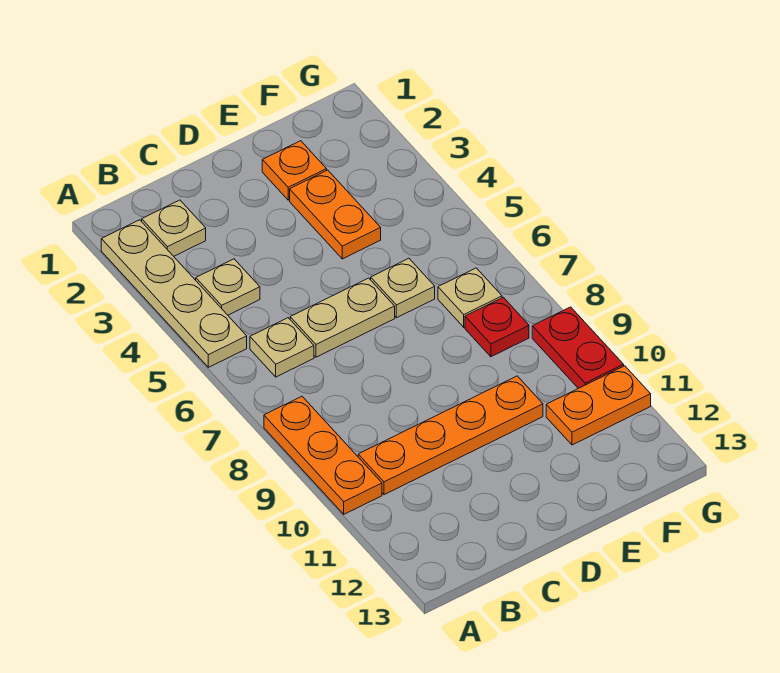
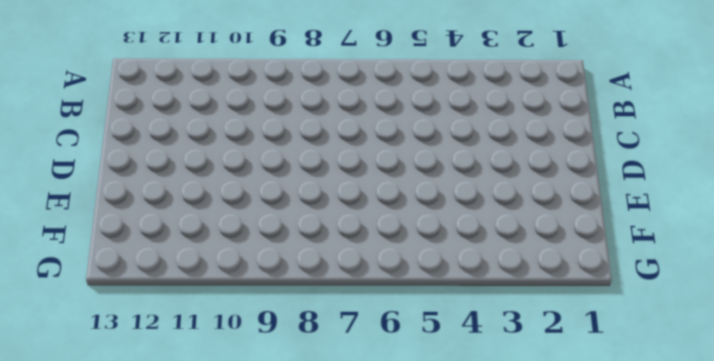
none -> tan plate A2:A5 level 1
none -> orange plate A8:A10 level 1
none -> tan plate B2 level 1

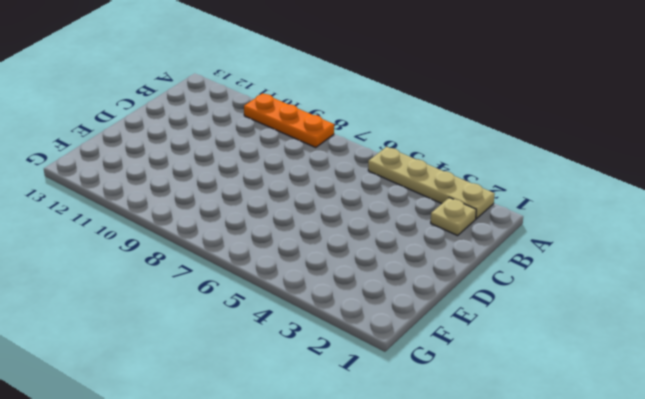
none -> tan plate B4 level 1
none -> tan plate B6 level 1
none -> orange plate B10:E10 level 1

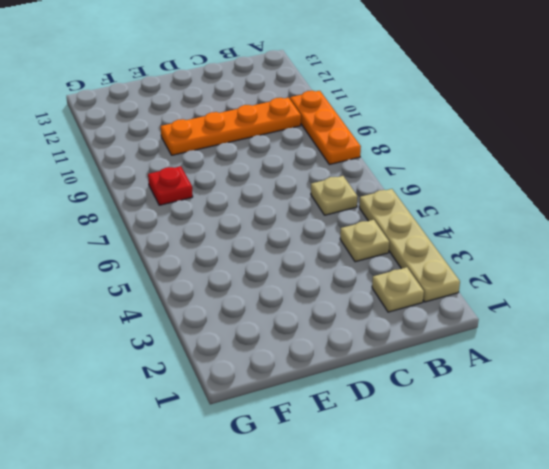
none -> tan plate C6:D6 level 1
none -> orange plate E2 level 1
none -> orange plate E3:E4 level 1

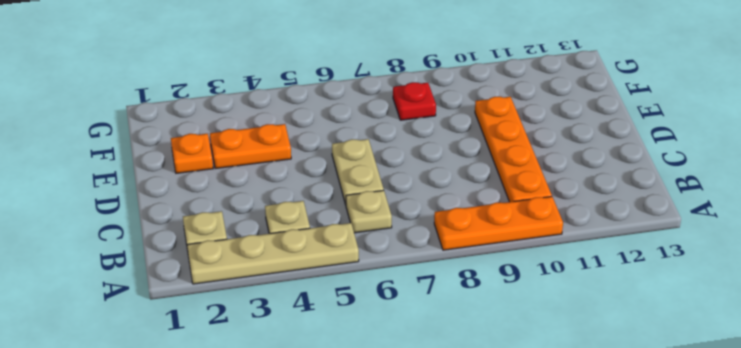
none -> tan plate E6 level 1
none -> tan plate F7 level 1
none -> orange plate F11:G11 level 1

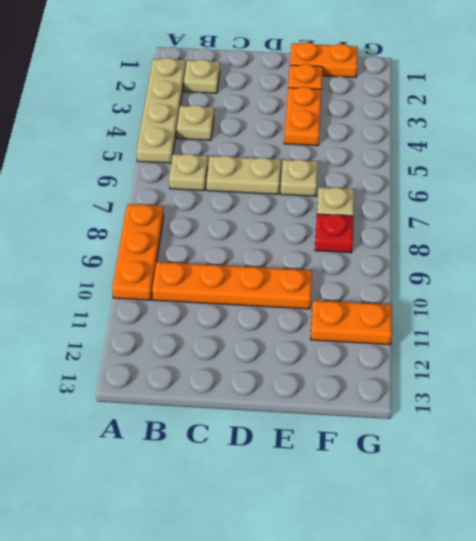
orange plate E1:F1 level 1 -> none
none -> red plate G9:G10 level 1

